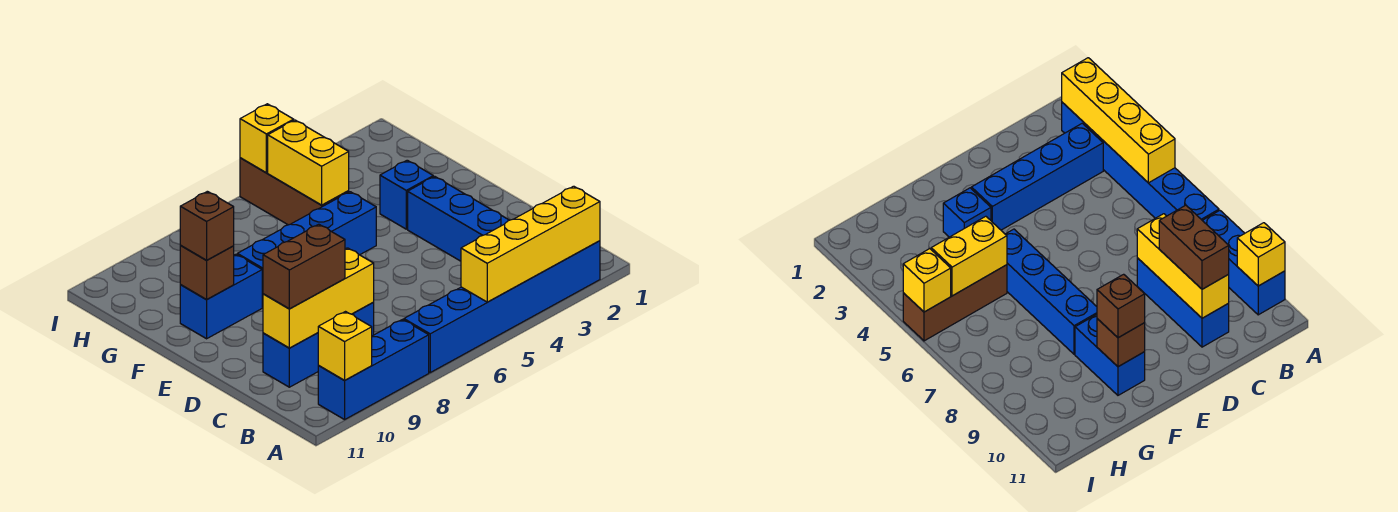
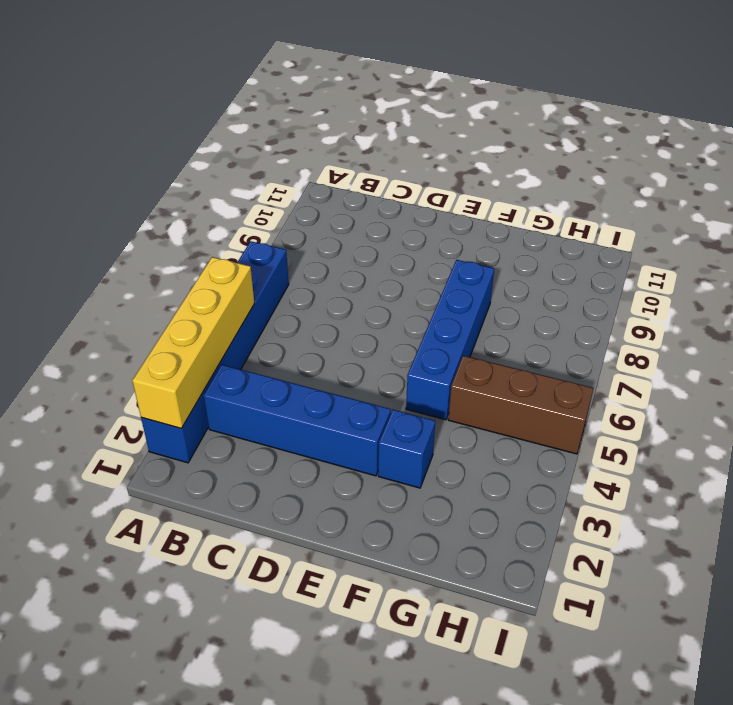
none -> blue brick A8:A10 level 1
none -> blue brick C8:C10 level 1
none -> blue brick F9:F10 level 1

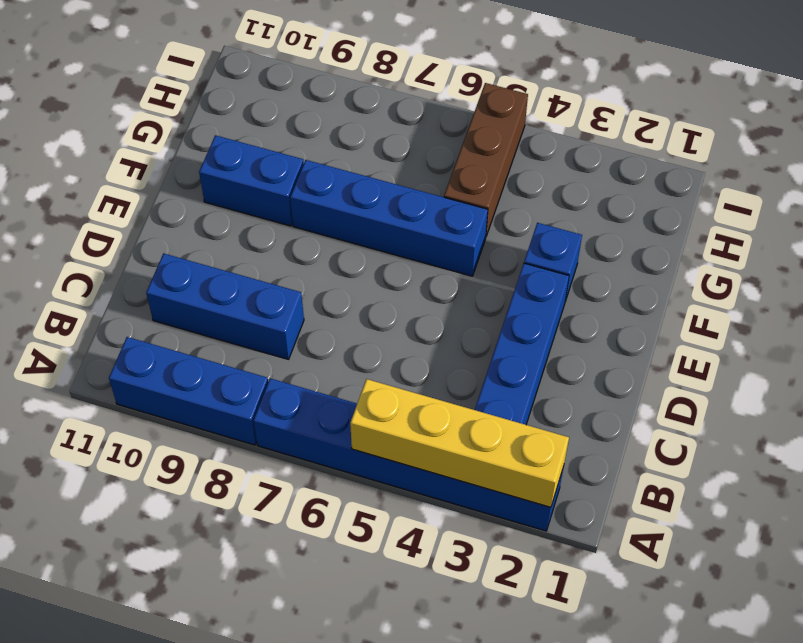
none -> yellow brick A10 level 2
none -> yellow brick C8:C10 level 2
none -> brown brick F10 level 2

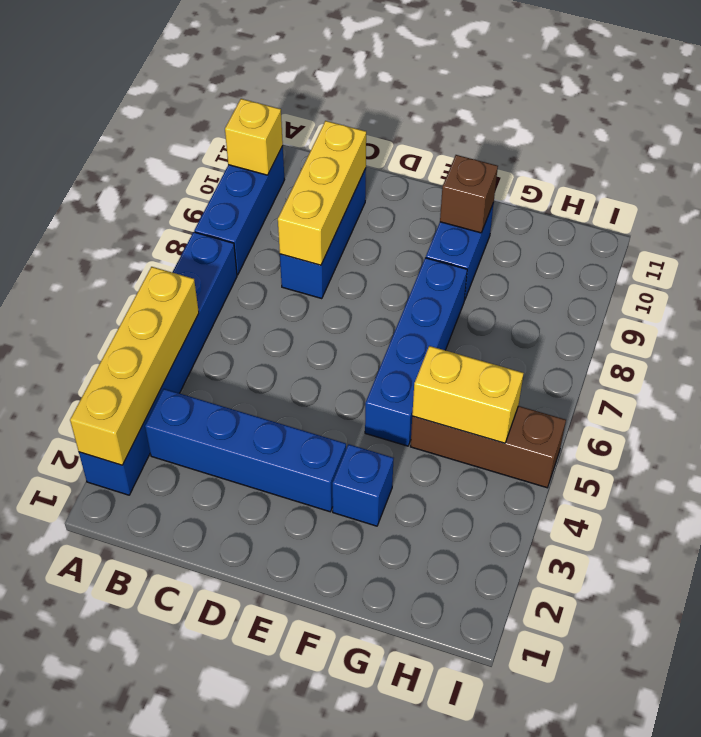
none -> yellow brick I5 level 2
none -> brown brick C9:C10 level 3
none -> brown brick F10 level 3

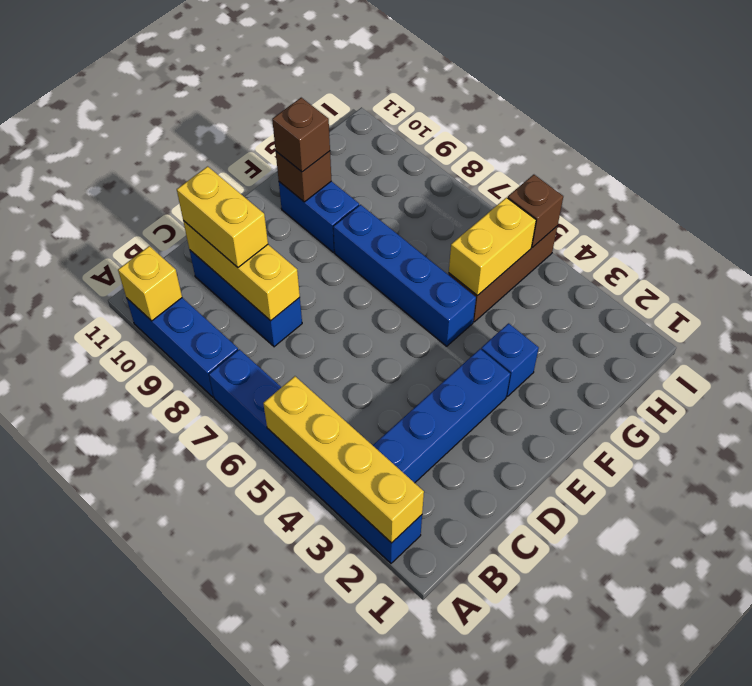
yellow brick C9:C10 level 3 -> brown brick C9:C10 level 3
brown brick I5 level 2 -> yellow brick I5 level 2

